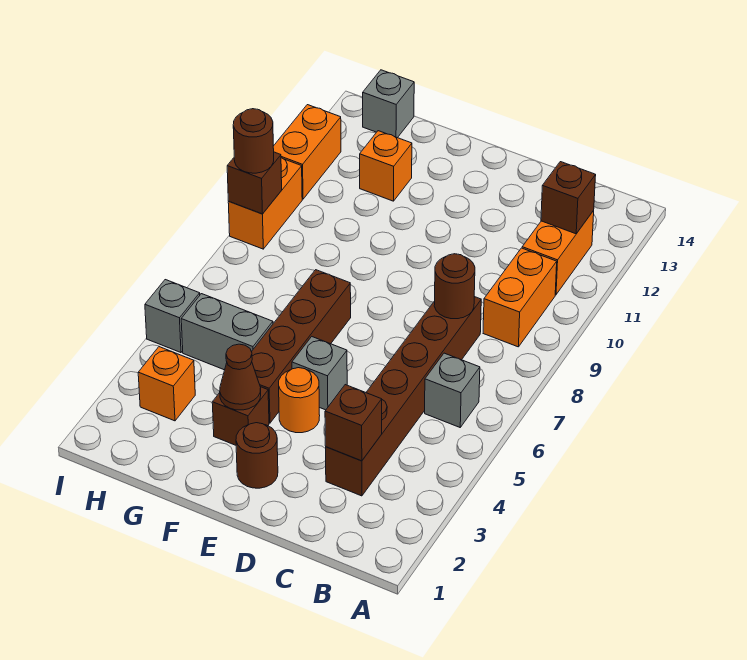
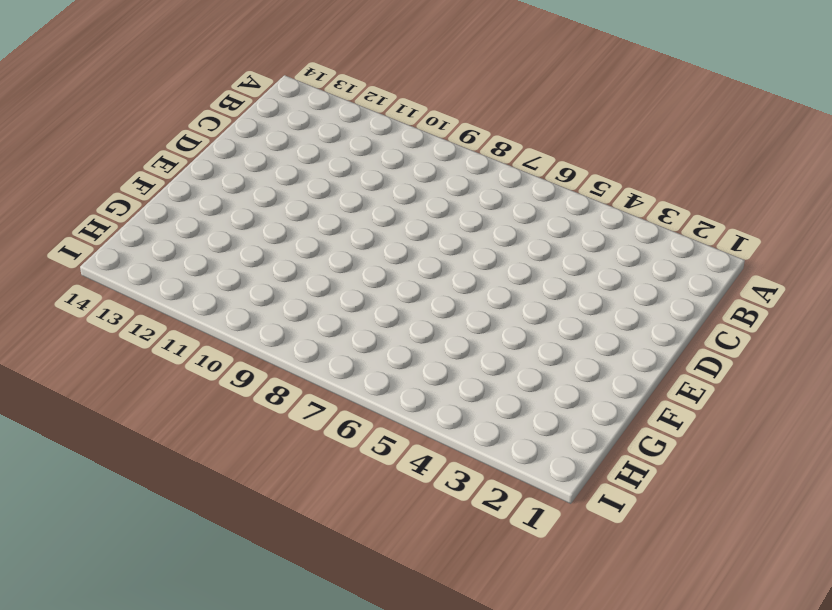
none -> grey brick B6 level 1
none -> orange brick B9:B10 level 1
none -> orange brick B11:B12 level 1

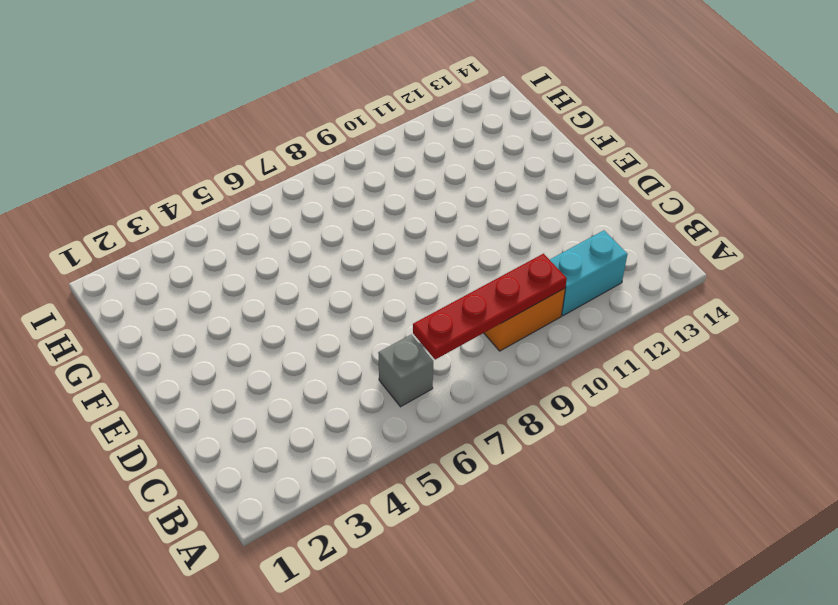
red plate B7:B10 level 2 -> none
cyan brick B11:B12 level 1 -> orange brick B11:B12 level 1
none -> brown brick C3:C8 level 1
none -> brown round brick E2 level 1
none -> orange round brick E4 level 1

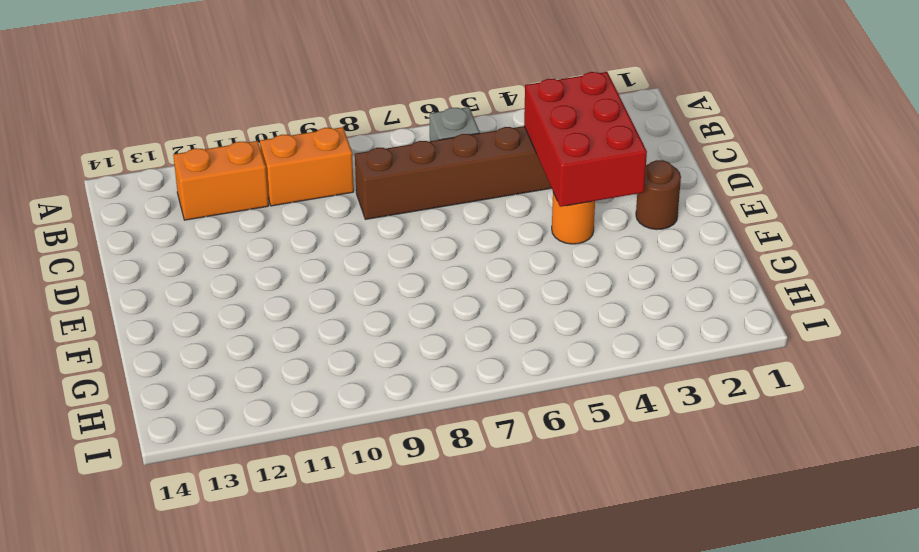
red brick C3:E4 level 2 -> brown brick C3 level 2
none -> grey brick E5 level 1
none -> brown brick F3 level 1
none -> brown brick F4:F7 level 1

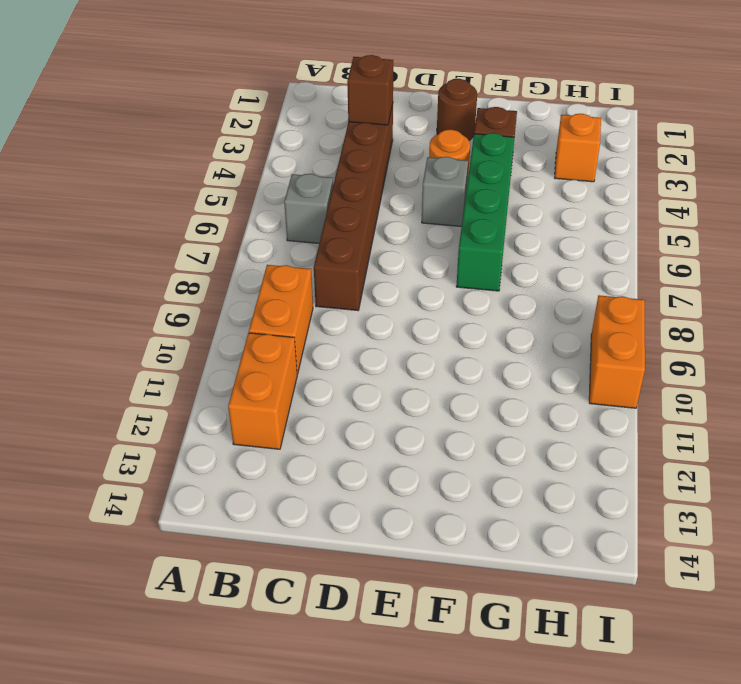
green brick F4:F7 level 1 -> brown brick F4:F7 level 1
none -> grey brick G5:H5 level 1
none -> orange brick G12 level 1
none -> grey brick H14 level 1

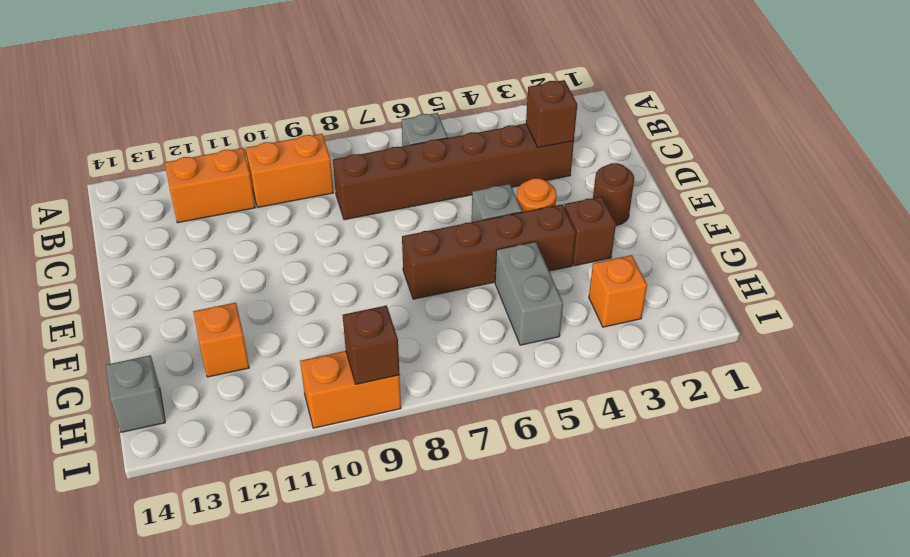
none -> grey brick I5 level 1
none -> orange brick I11:I12 level 1
none -> brown brick B12 level 2

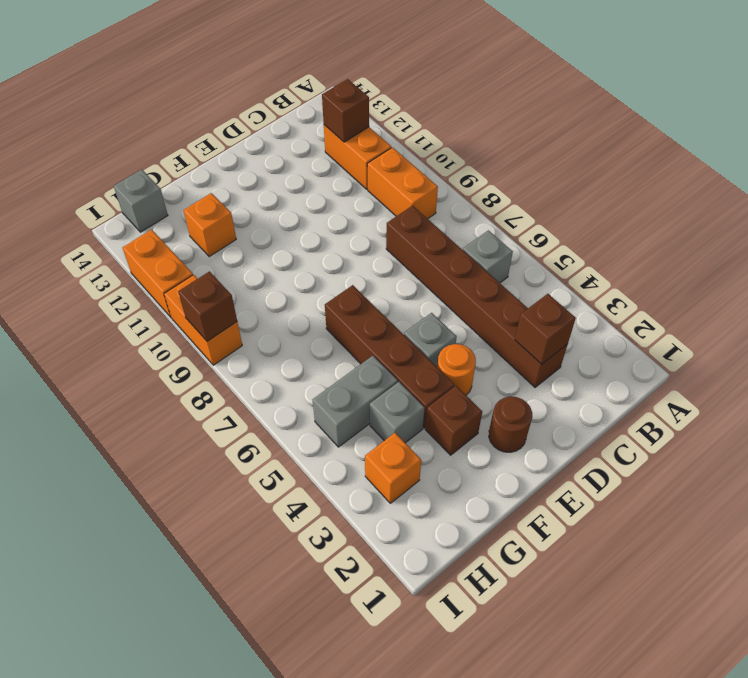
grey brick G4 level 1 -> grey brick I5 level 1
none -> brown round brick C8 level 2
none -> brown cone F3 level 2
none -> brown round brick I9 level 3

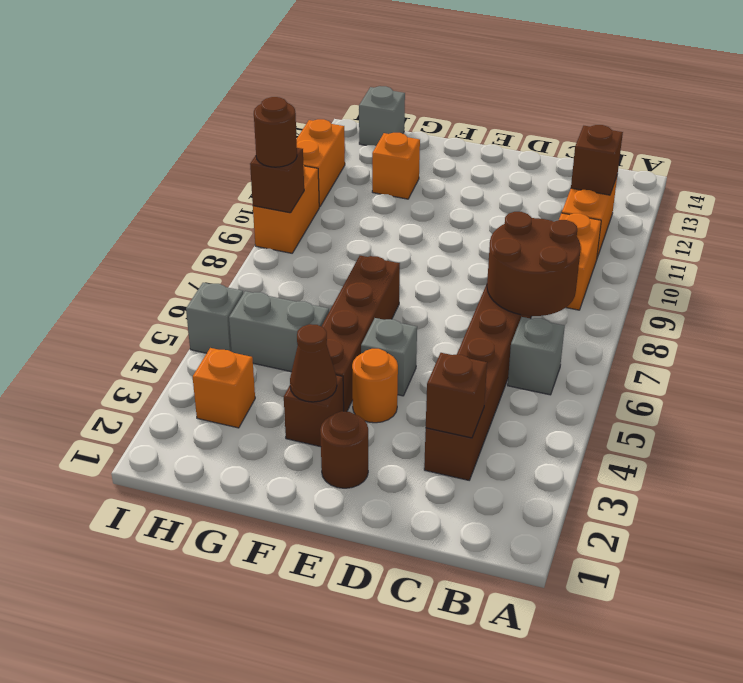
brown round brick B7:C8 level 2 -> brown round brick C8 level 2

